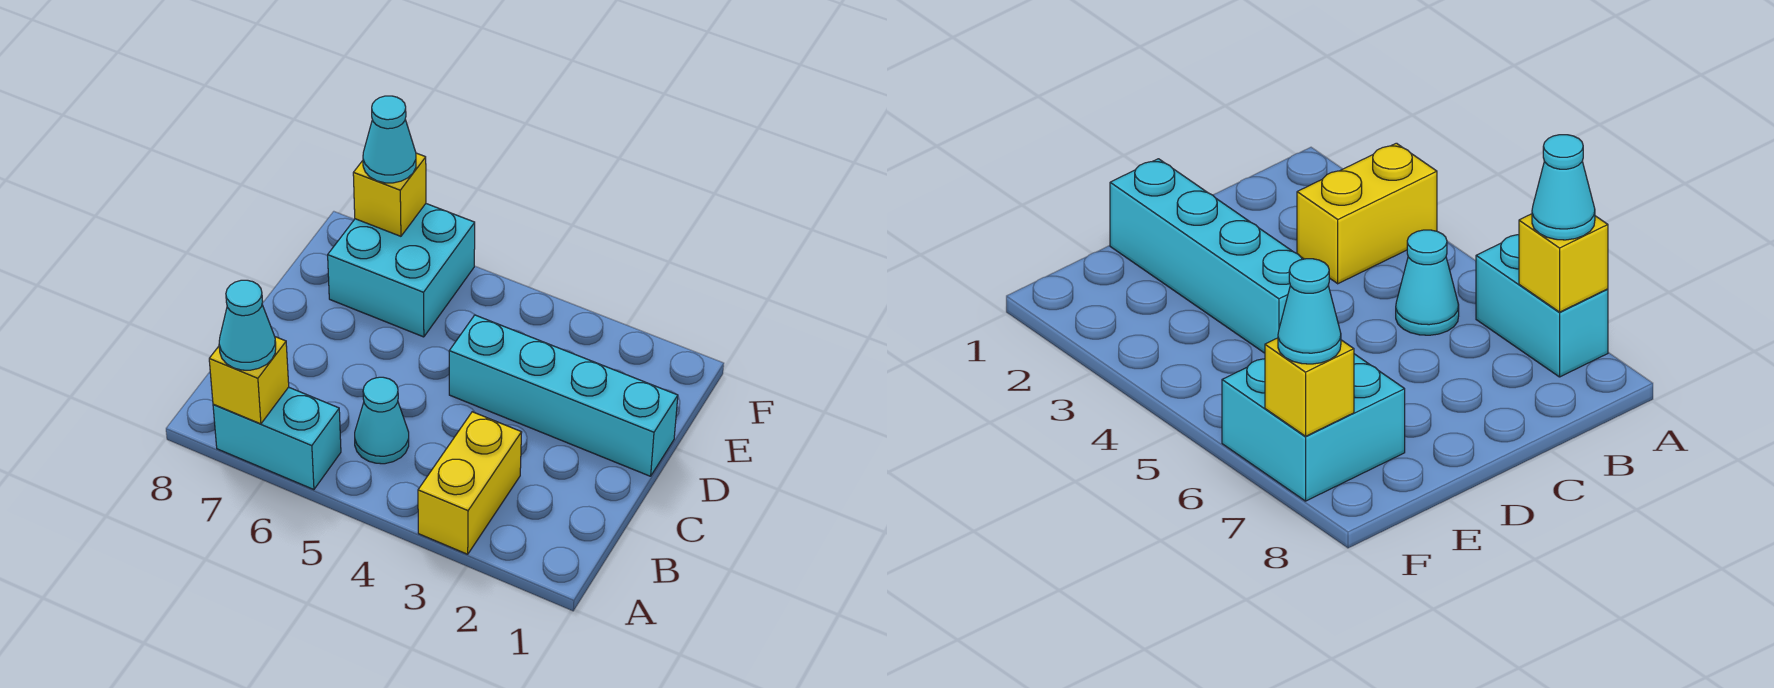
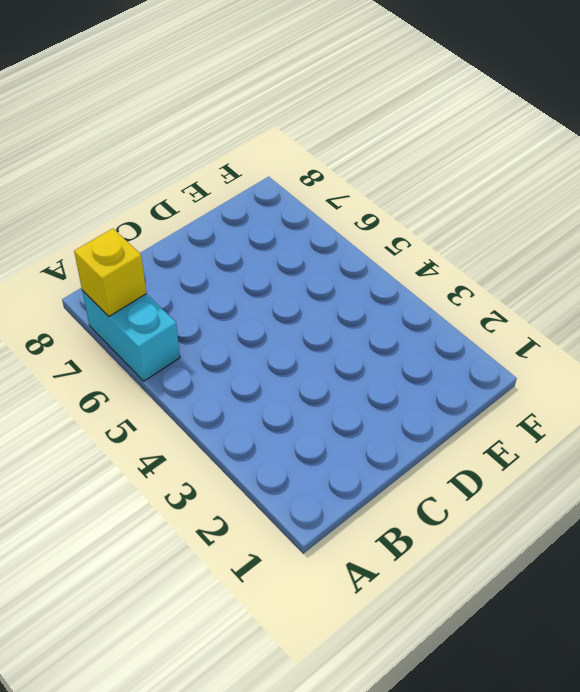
none -> yellow brick A3:B3 level 1
none -> cyan cone B5 level 1

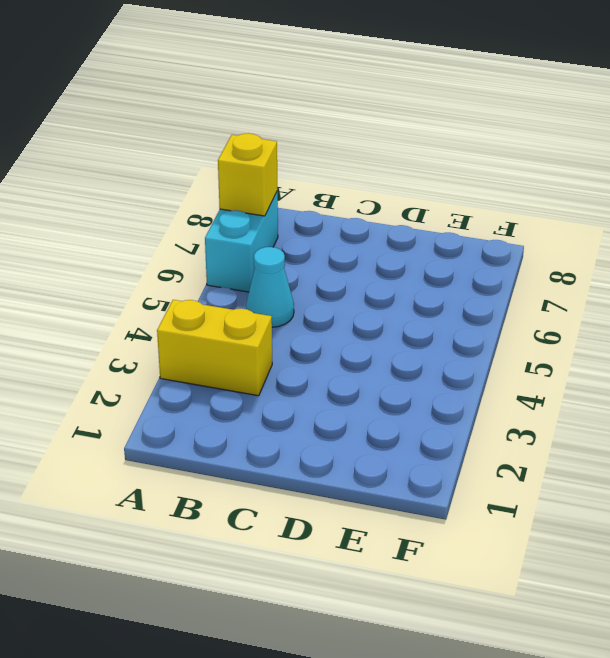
none -> cyan brick D1:D4 level 1
none -> cyan brick E6:F7 level 1

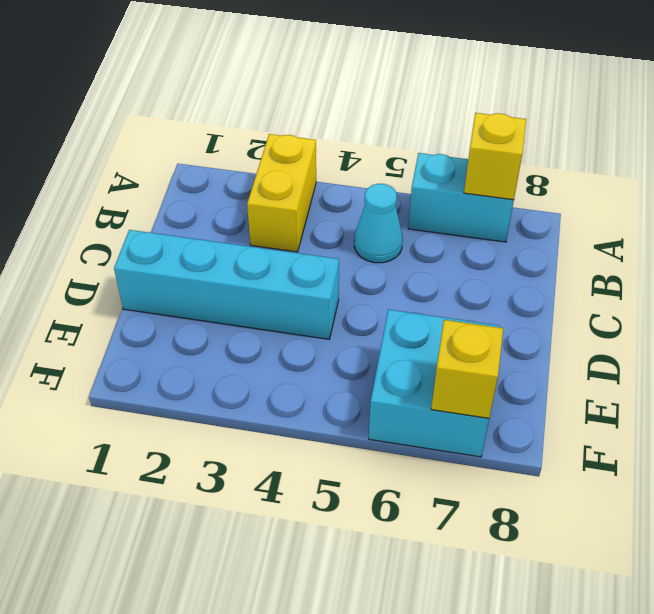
none -> cyan cone A7 level 3
none -> cyan cone F7 level 3

